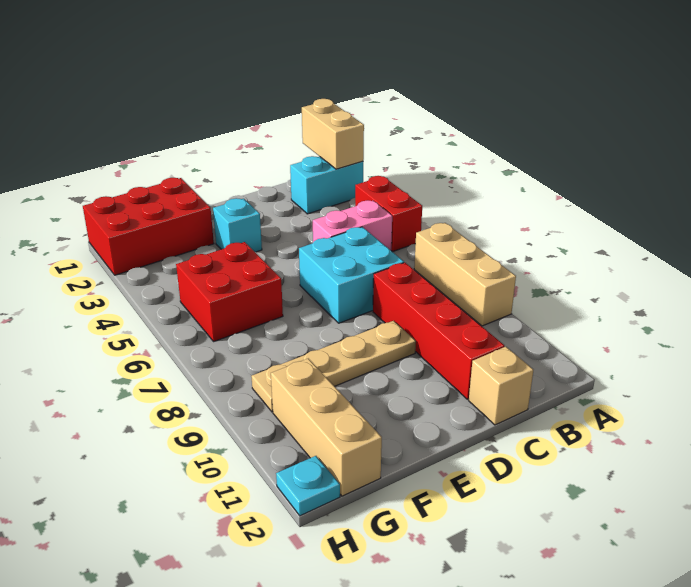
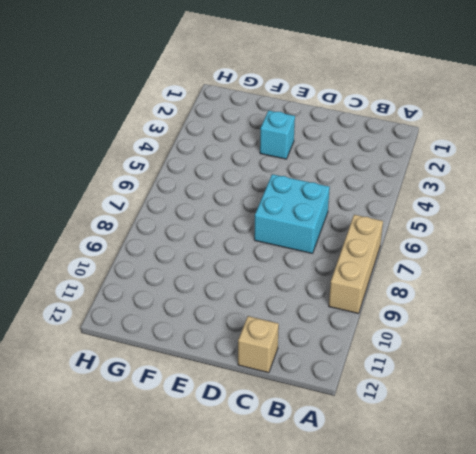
none -> cyan brick A2:B2 level 1
none -> red brick A4:A5 level 1
none -> pink brick B5:C5 level 1

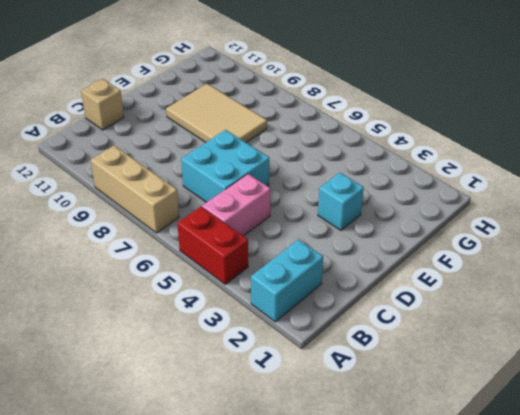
tan tile E8:F10 level 1 -> tan plate D9:G9 level 1
none -> red brick C8:C11 level 1
none -> red brick F1:H2 level 1
none -> red brick F5:G6 level 1

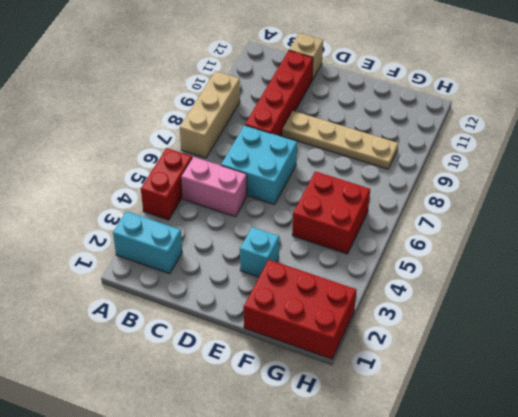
none -> tan brick G10:G12 level 1
none -> cyan plate H12 level 1
none -> tan brick A1:A2 level 2

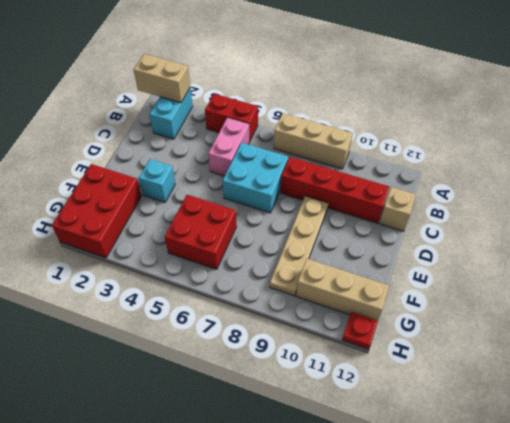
red plate H12 level 1 -> cyan plate H12 level 1

